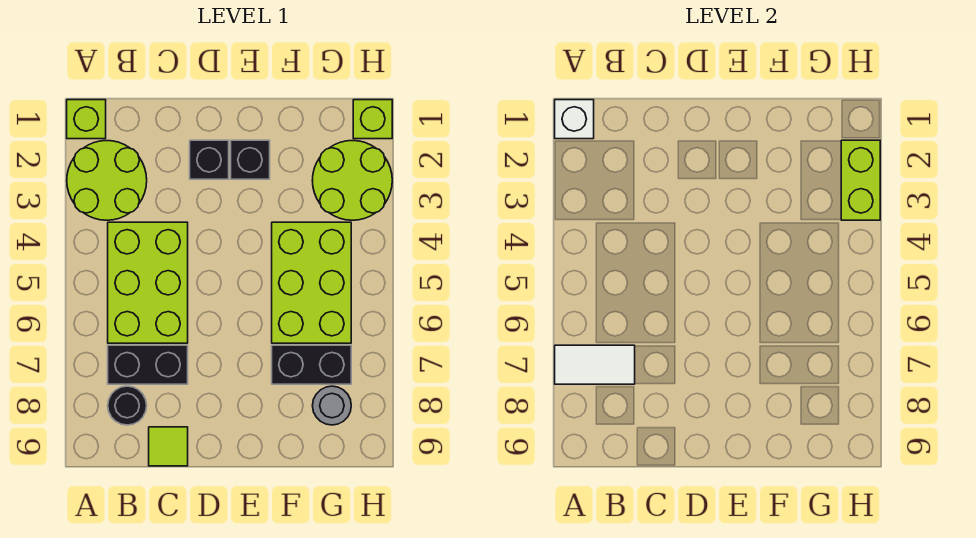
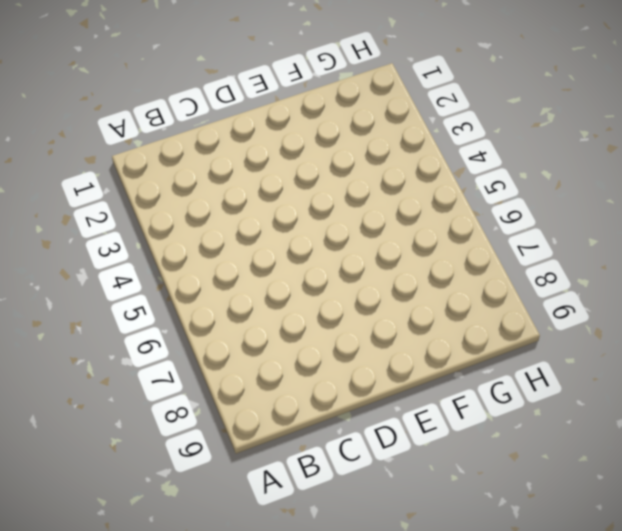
none -> lime brick A1 level 1
none -> lime round brick A2:B3 level 1
none -> lime brick B4:C6 level 1

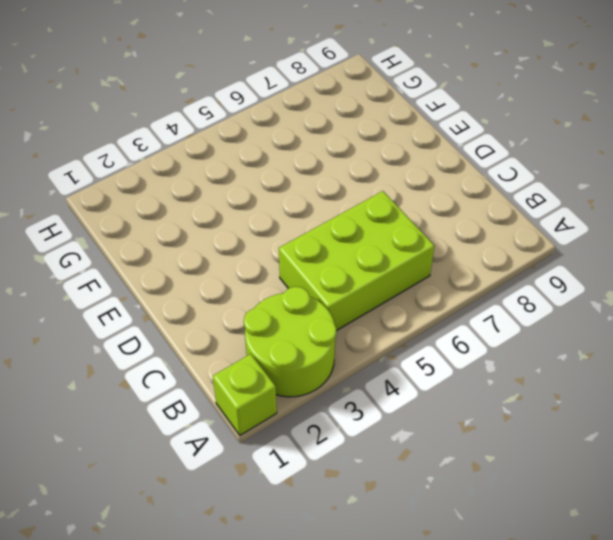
none -> black brick B7:C7 level 1
none -> black round brick B8 level 1
none -> lime tile C9 level 1

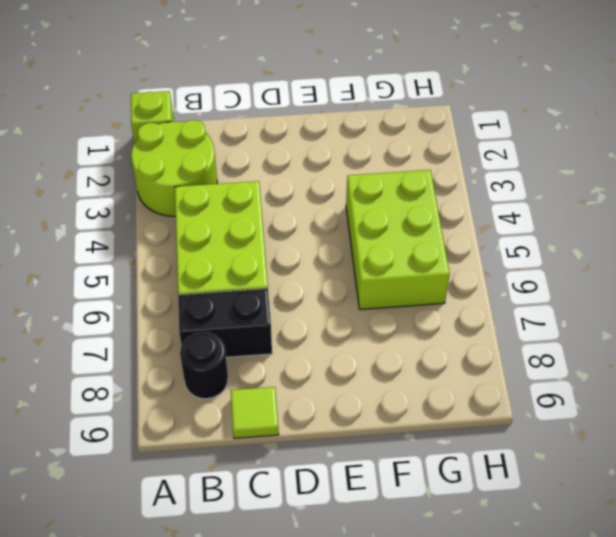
none -> black brick D2 level 1
none -> black brick E2 level 1
none -> black brick F7:G7 level 1

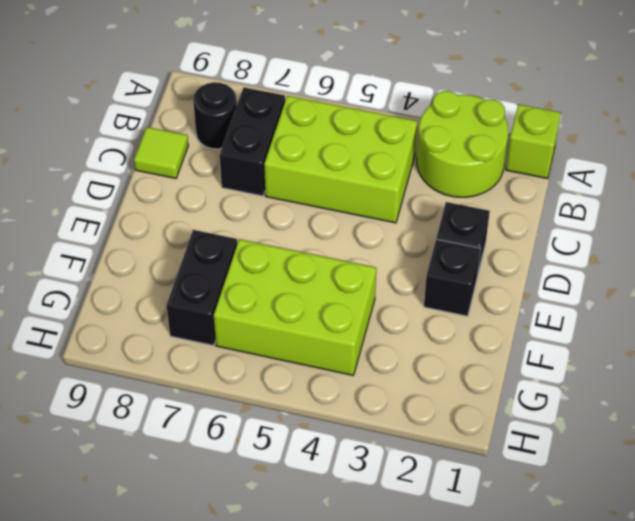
none -> lime round brick G2:H3 level 1
none -> grey round brick G8 level 1
none -> lime brick H1 level 1

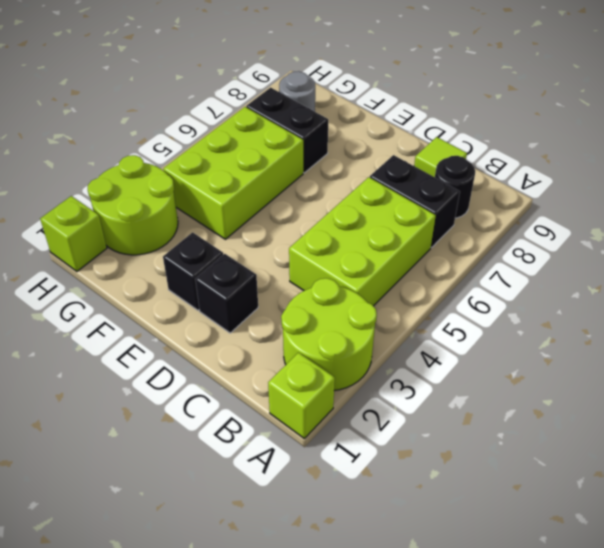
none -> white brick A1 level 2
none -> white tile A7:B7 level 2
none -> lime brick H2:H3 level 2

